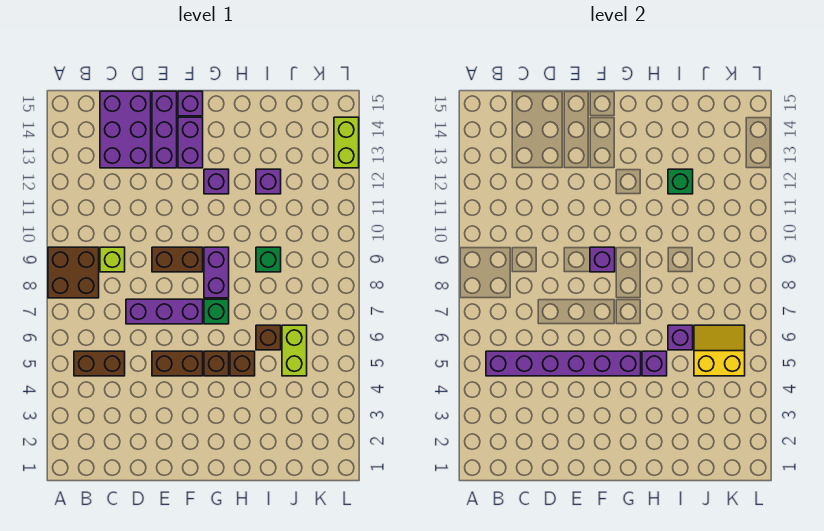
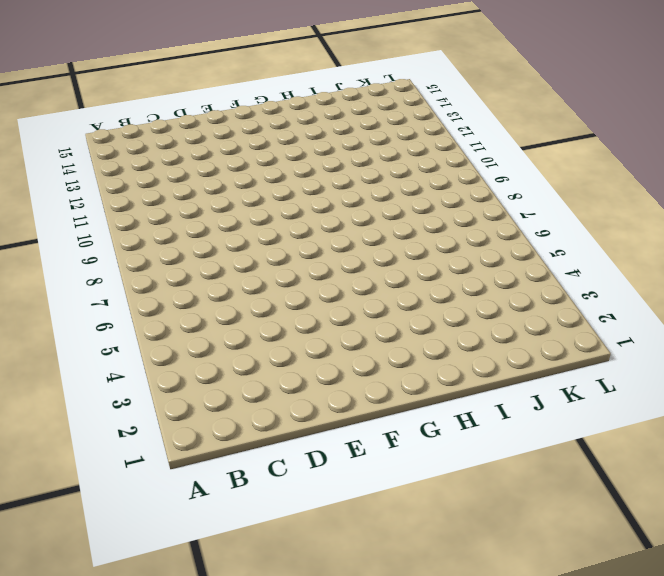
none -> brown brick A8:B9 level 1
none -> brown brick B5:C5 level 1
none -> lime brick C9 level 1

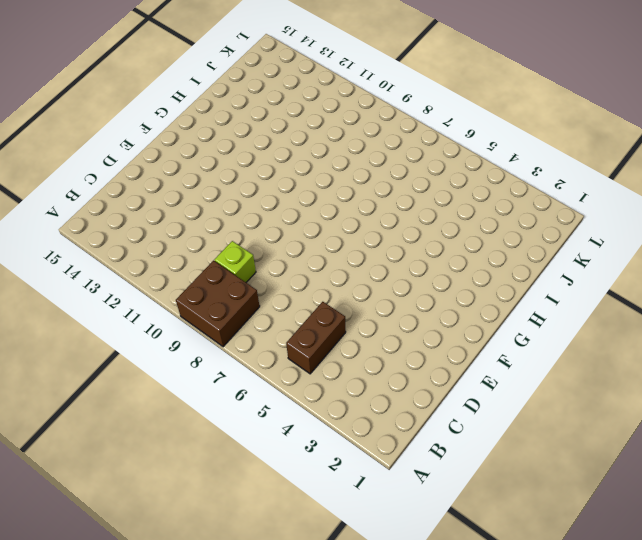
none -> purple brick C13:D15 level 1
none -> purple brick D7:F7 level 1
none -> brown brick E5:F5 level 1

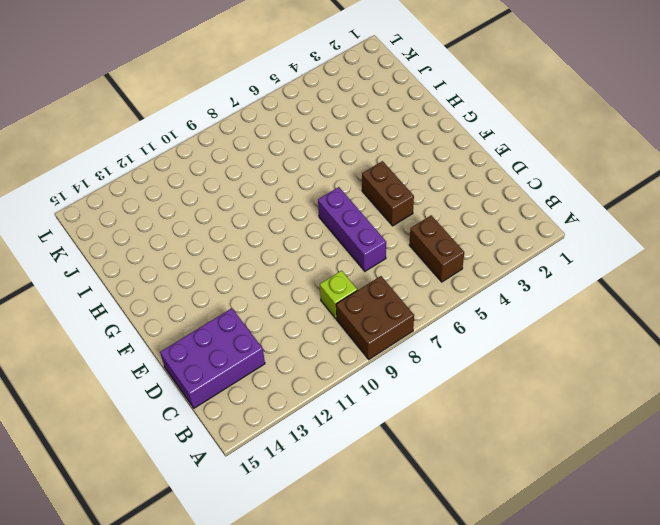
none -> brown brick E9:F9 level 1
none -> purple brick E13:E15 level 1
none -> purple brick F13:F14 level 1

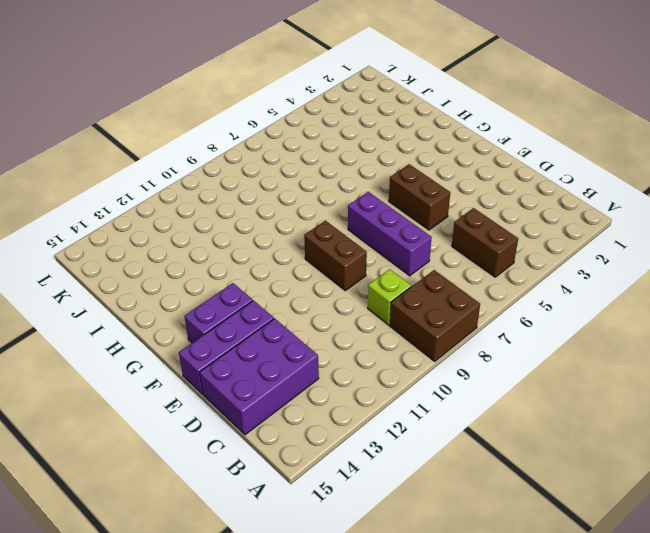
none -> purple brick F15 level 1
none -> brown brick G5 level 1
none -> green brick G7 level 1

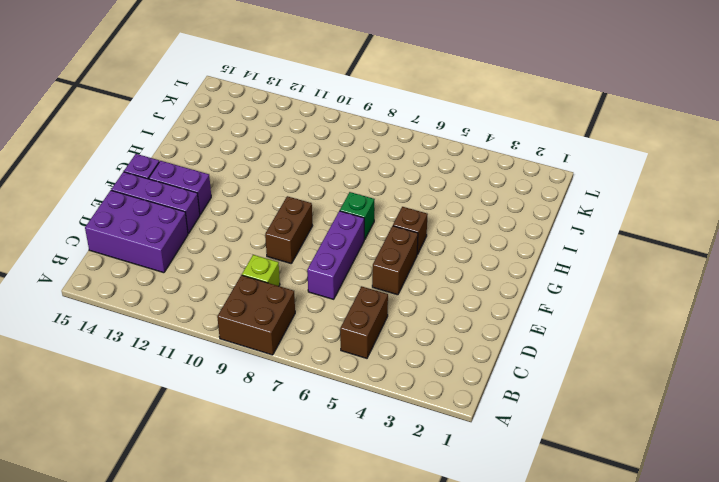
none -> purple brick G8:G9 level 1
none -> purple brick G12 level 1
none -> brown brick H5 level 1

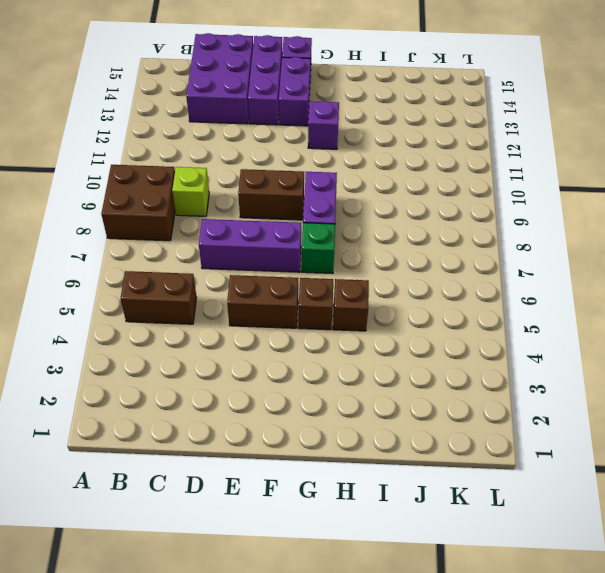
none -> brown brick I6 level 1
none -> green brick I9 level 1
none -> purple brick I12 level 1

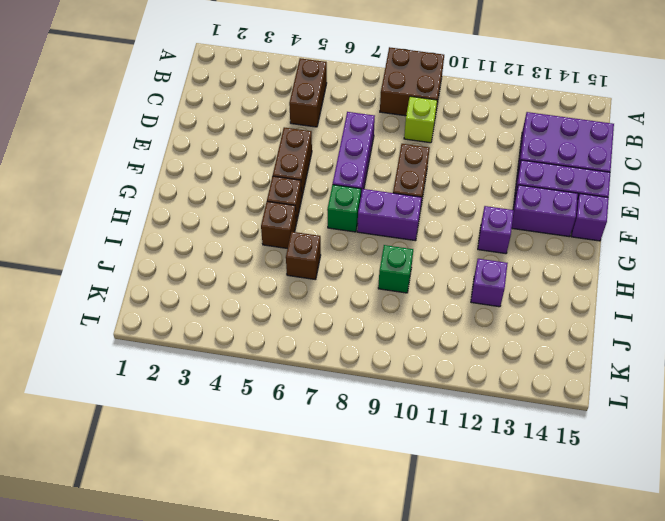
none -> lime brick J5:J6 level 1
none -> lime brick L13:L14 level 1
none -> purple brick B5:G5 level 2

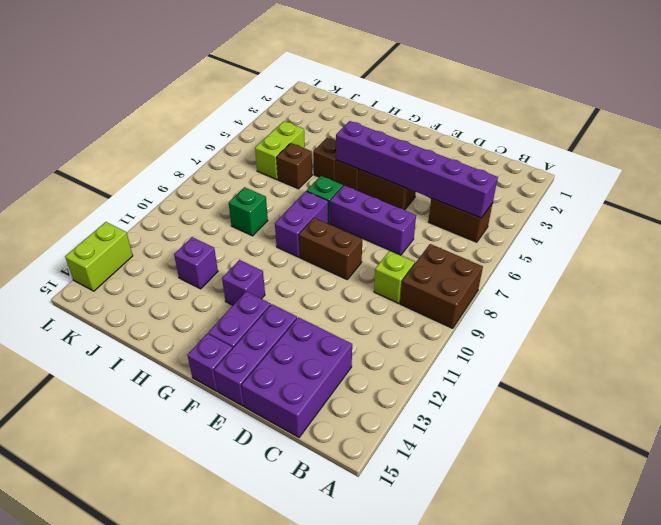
none -> purple brick F9 level 2
none -> purple brick H5 level 2
none -> purple brick I6 level 2

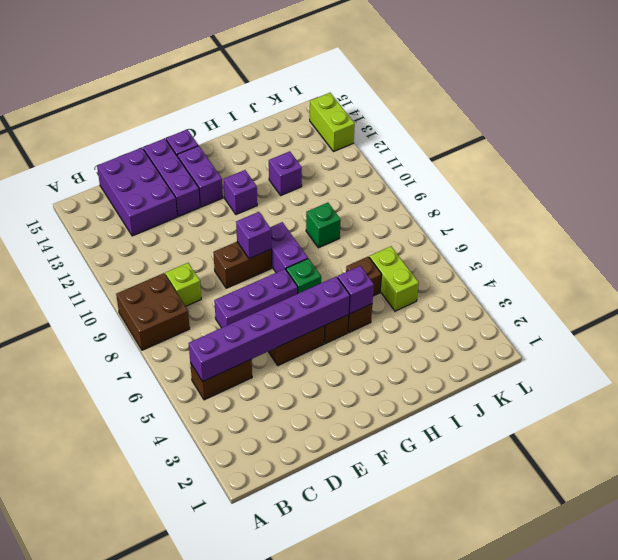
none -> purple brick I6 level 2
none -> green brick I12 level 2
none -> yellow slope J5:K6 level 2 top 5

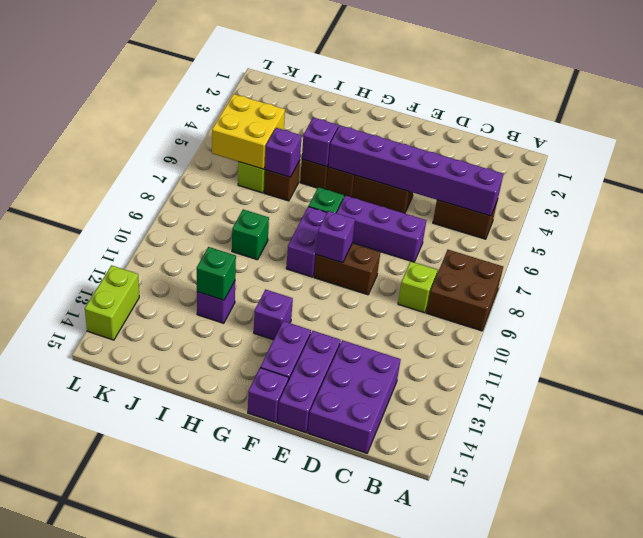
yellow brick J5:K6 level 2 -> yellow slope J5:K6 level 2 top 5

